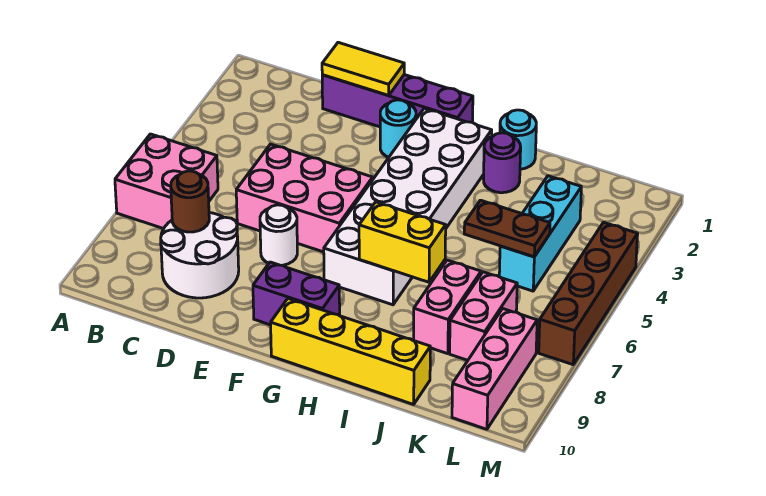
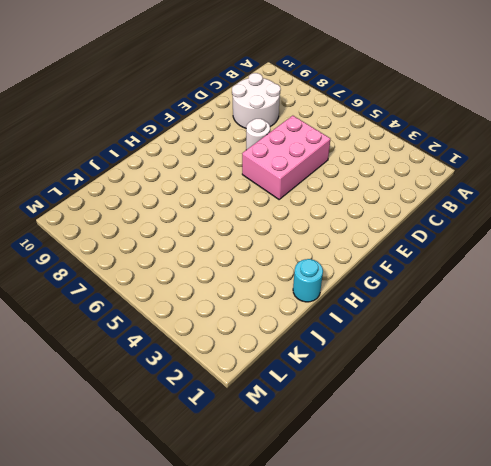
none -> pink brick A6:B7 level 1
none -> purple brick D1:G1 level 1
none -> cyan round brick F2 level 1

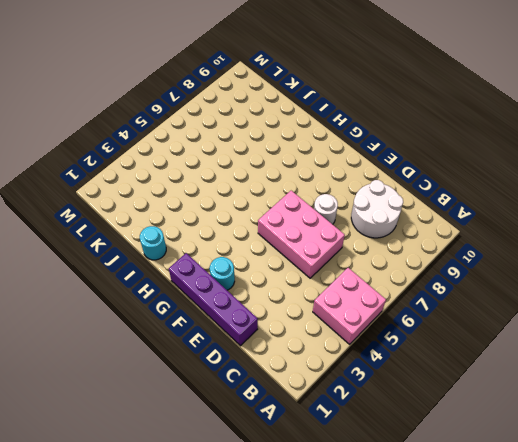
pink brick A4:B5 level 1 -> pink brick A6:B7 level 1
none -> purple brick F9:G9 level 1
none -> white brick G2:H7 level 1
none -> yellow brick G10:J10 level 1

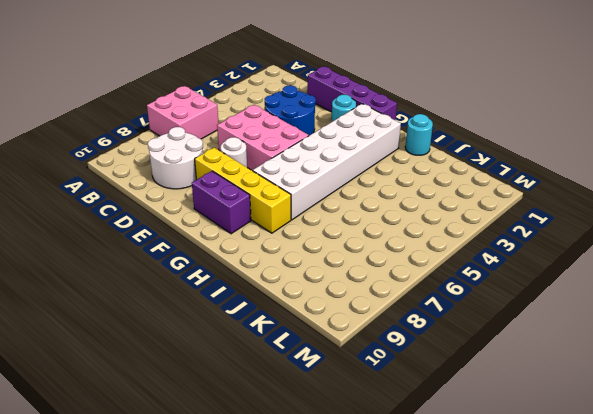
blue round brick D3:E4 level 1 -> none
yellow brick E8:H8 level 1 -> yellow brick G10:J10 level 1
none -> purple round brick I2 level 1
none -> pink brick J7:J8 level 1
none -> cyan brick K3:K5 level 1

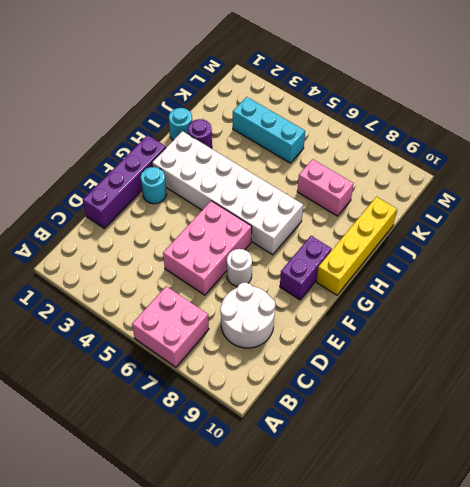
none -> pink brick K7:K8 level 1
none -> pink brick L8:L10 level 1
none -> brown brick M4:M7 level 1

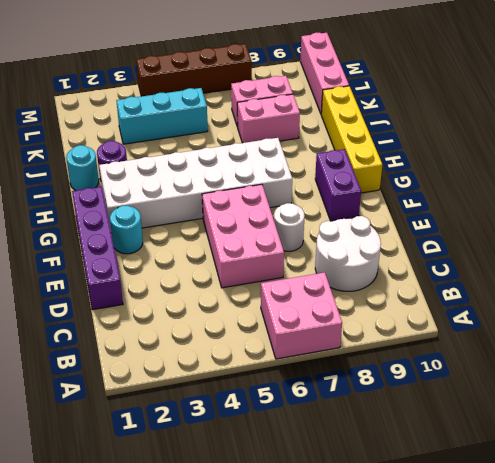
pink brick K10:M10 level 1 -> pink brick L8:L10 level 1
none -> brown round brick C8 level 2
none -> yellow tile D1:E1 level 2
none -> yellow brick H7:I7 level 2

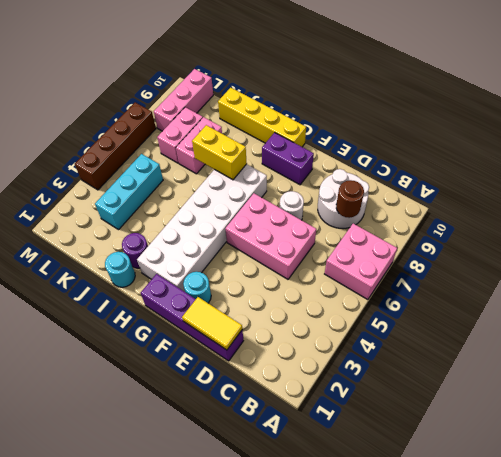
none -> brown plate J5:K5 level 2

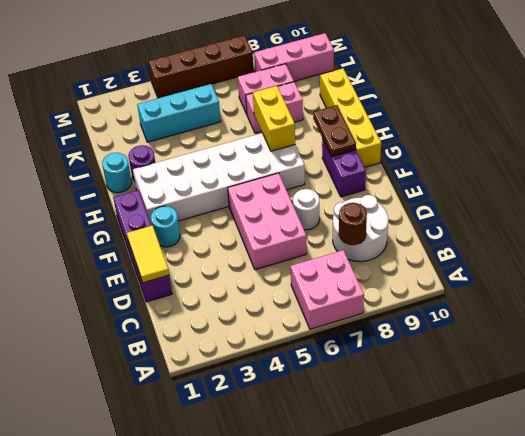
brown plate G9:H9 level 2 -> brown plate J5:K5 level 2

